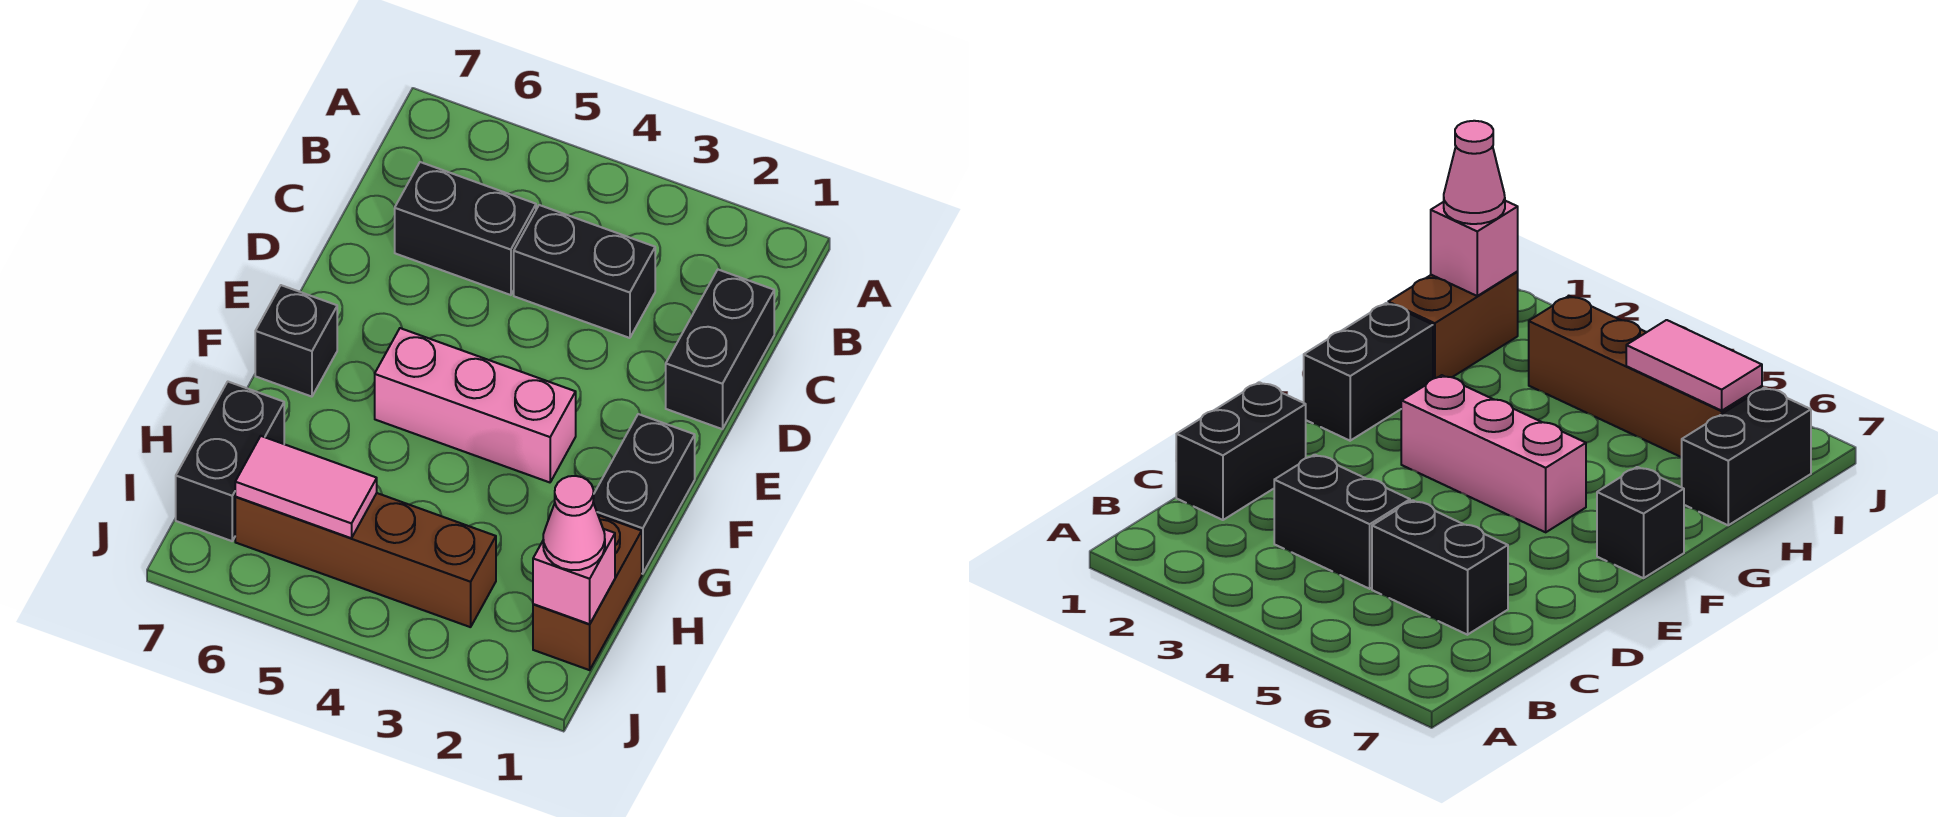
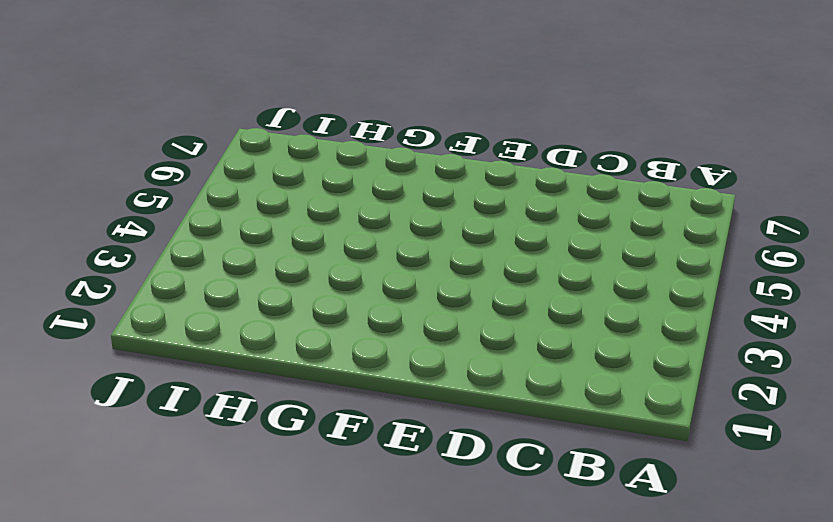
none -> black brick C1:D1 level 1
none -> black brick C3:C4 level 1
none -> black brick C5:C6 level 1

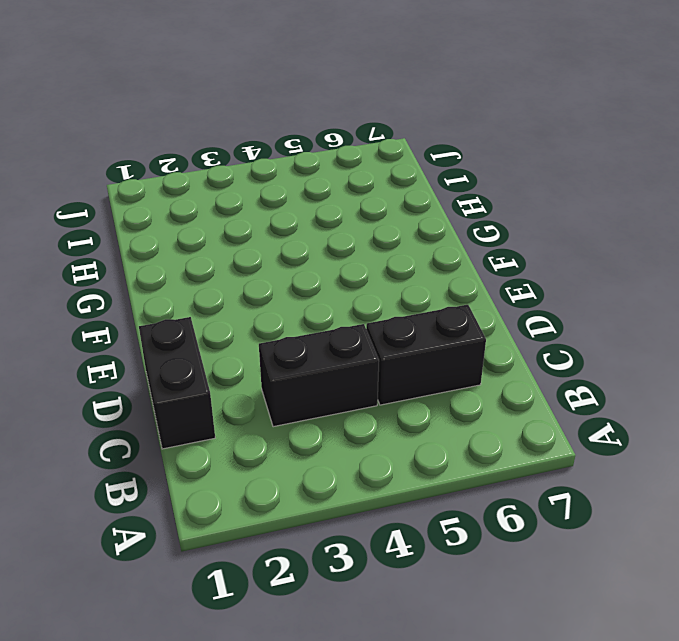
none -> black brick F1:G1 level 1
none -> pink brick F3:F5 level 1
none -> black brick F7 level 1

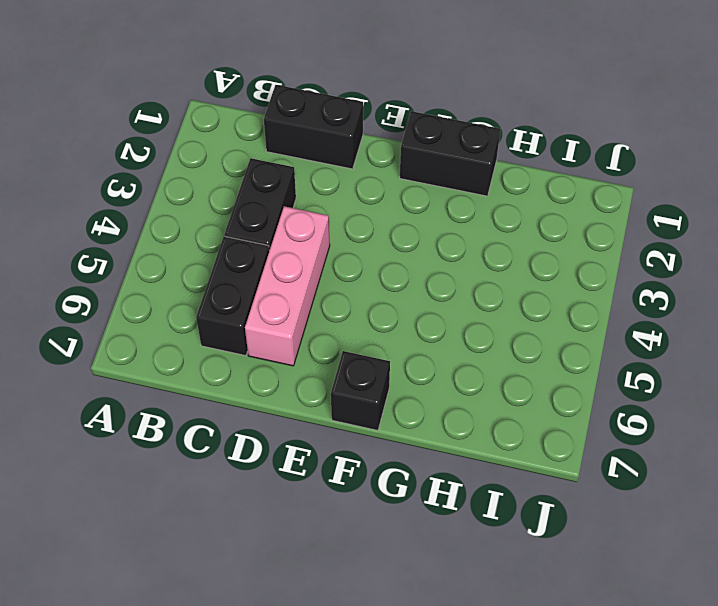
pink brick D4:D6 level 1 -> pink brick F3:F5 level 1
none -> brown brick H1:I1 level 1
none -> black brick H7:I7 level 1
none -> brown brick I3:I6 level 1

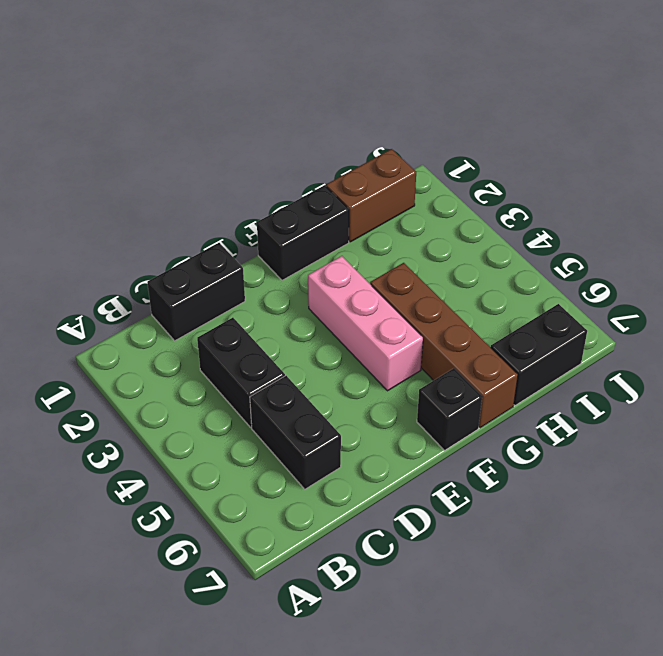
brown brick G4:G7 level 1 -> brown brick I3:I6 level 1
none -> pink brick I1 level 2
none -> pink tile I5:I6 level 2
none -> pink cone I1 level 3

